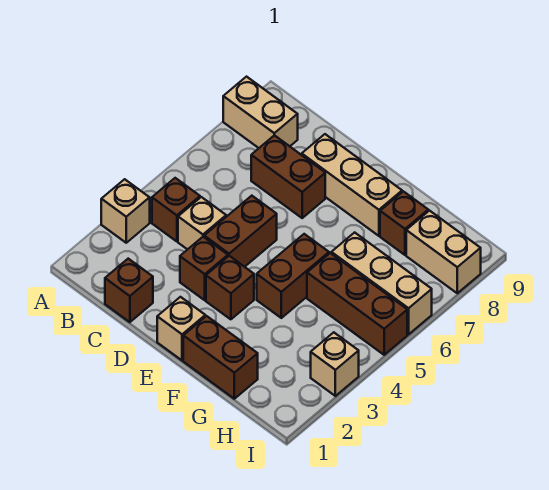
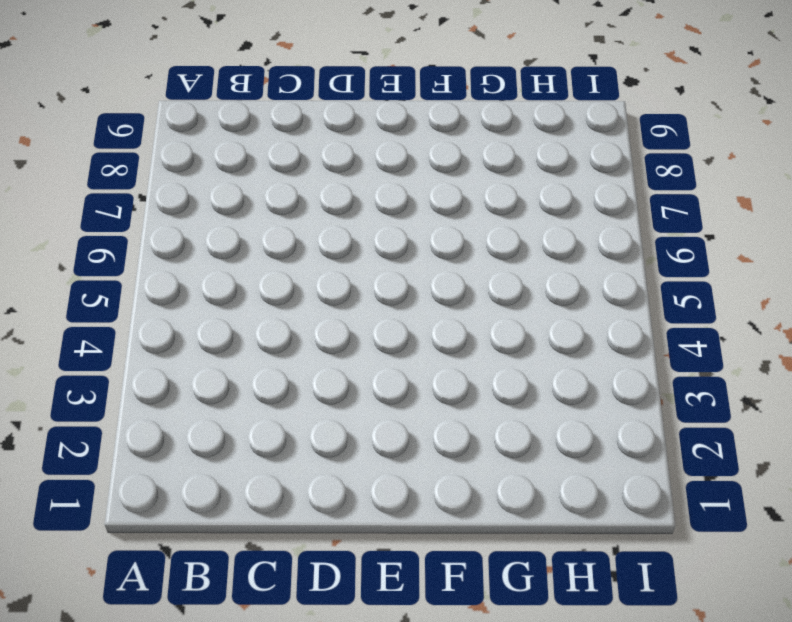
none -> tan brick A3 level 1
none -> tan brick A8:B8 level 1
none -> brown brick B4 level 1

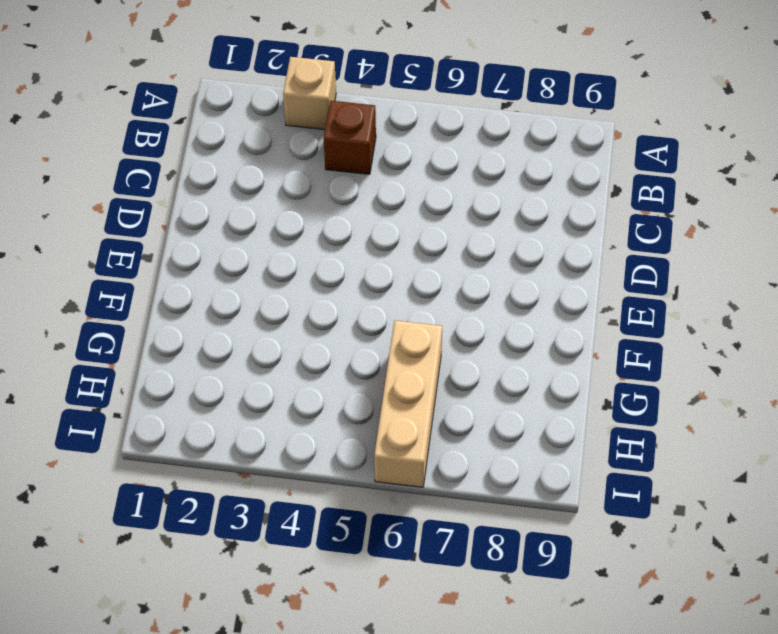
none -> tan brick A8:B8 level 1
none -> brown brick C1 level 1
none -> tan brick C4 level 1

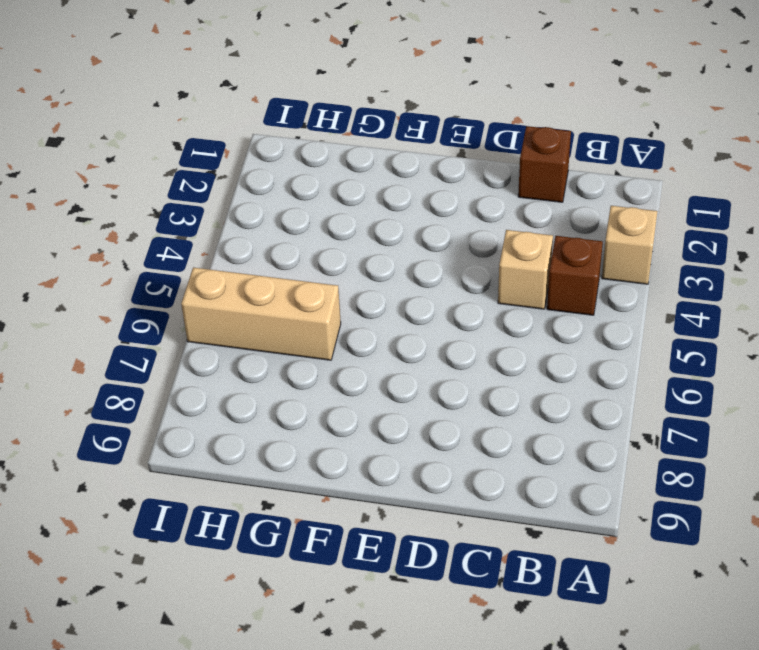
none -> tan brick A8:B8 level 1
none -> brown brick C7:D7 level 1
none -> brown brick D3 level 1

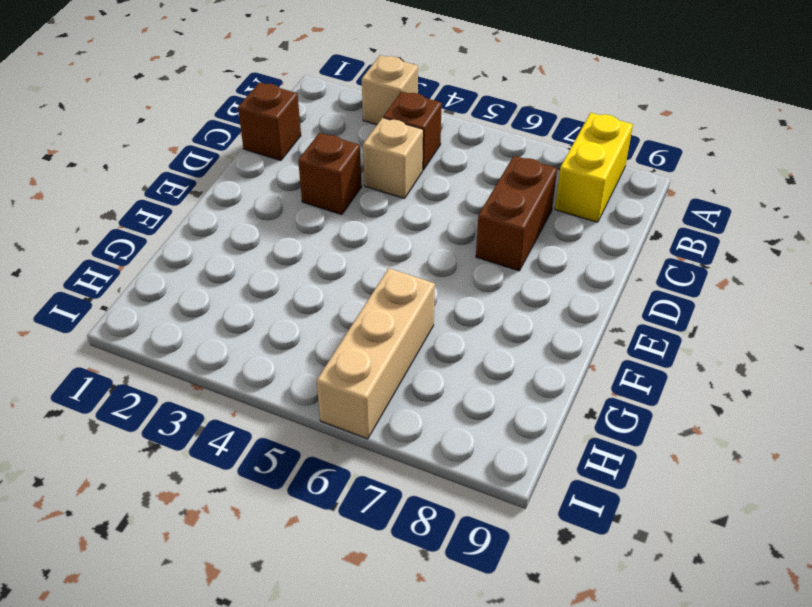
yellow brick A8:B8 level 1 -> tan brick A8:B8 level 1
none -> brown brick D4:D5 level 1
none -> tan brick D8:F8 level 1
none -> tan brick E1 level 1

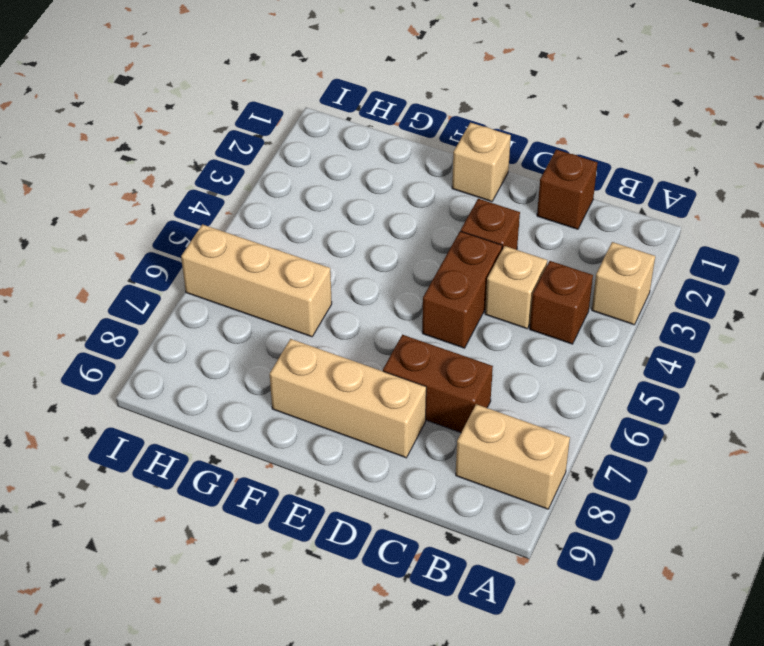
none -> brown brick E3 level 1
none -> brown brick F1:G1 level 1
none -> brown brick F4:F5 level 1

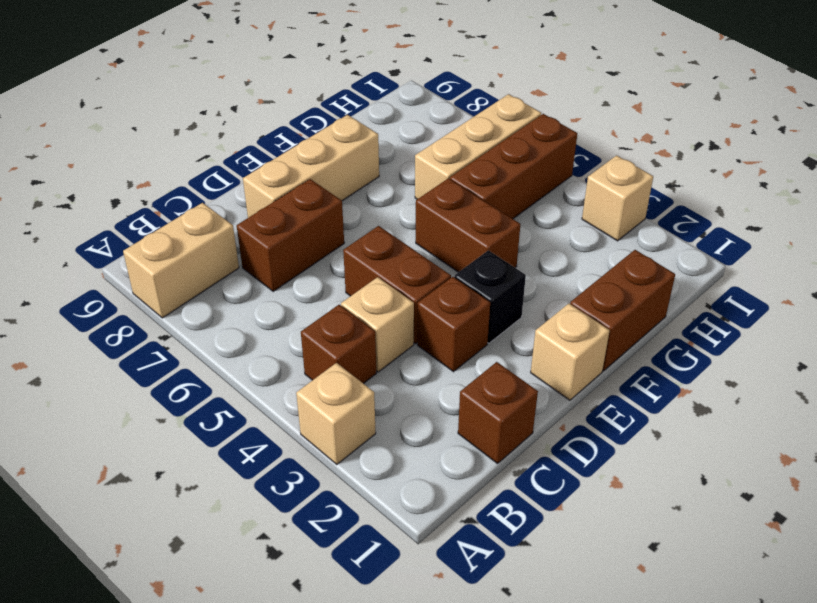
black brick E3 level 1 -> brown brick E3 level 1
none -> brown brick G8 level 1
none -> tan brick H8:I8 level 1

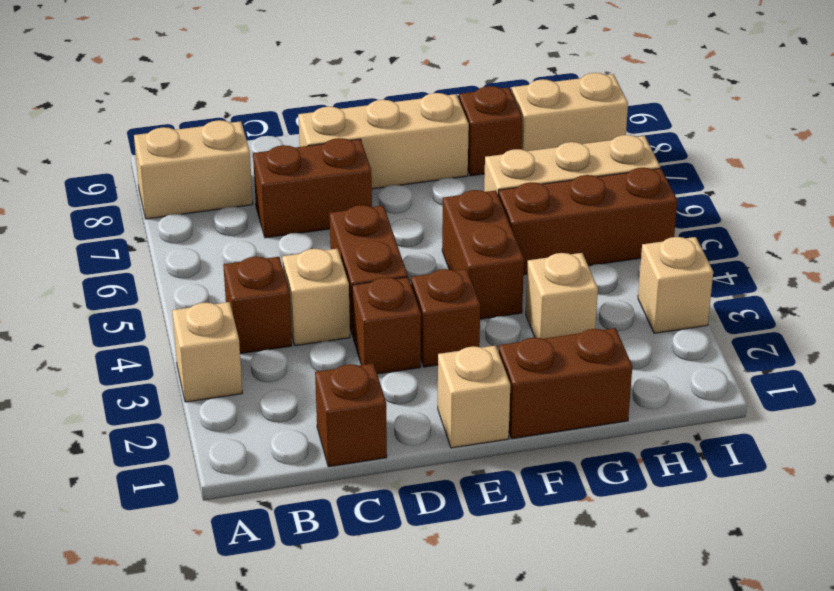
tan brick G3 level 1 -> none

